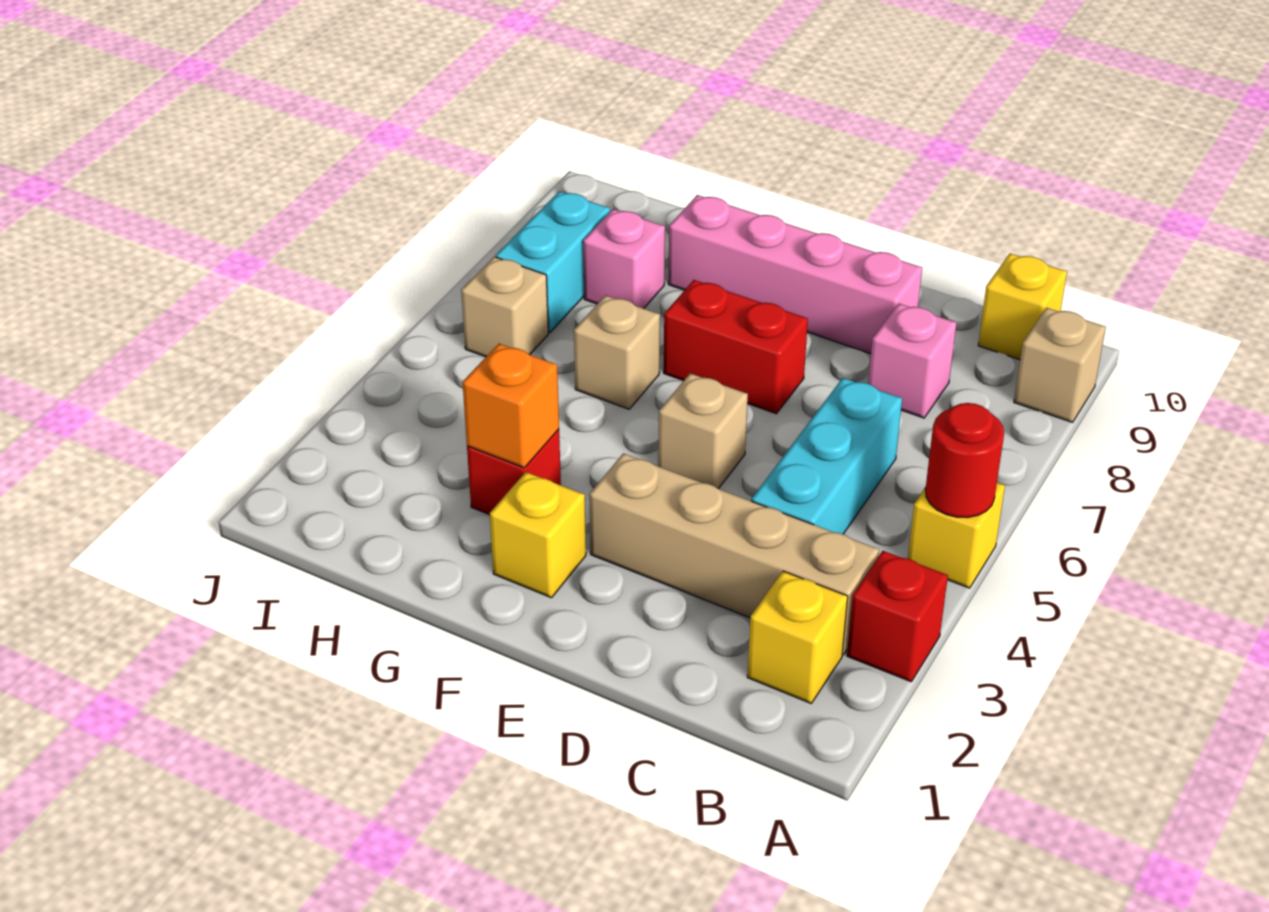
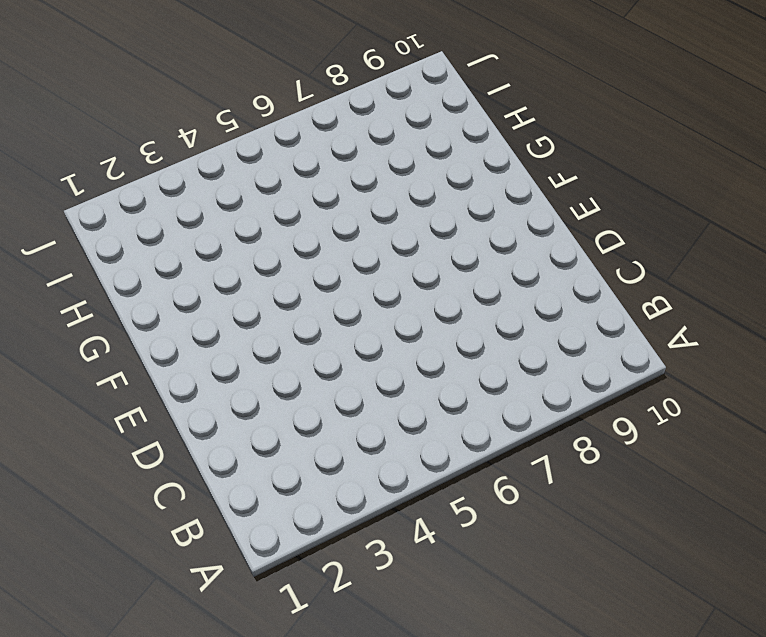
none -> red brick A3 level 1
none -> yellow brick A5 level 1
none -> tan brick A9 level 1

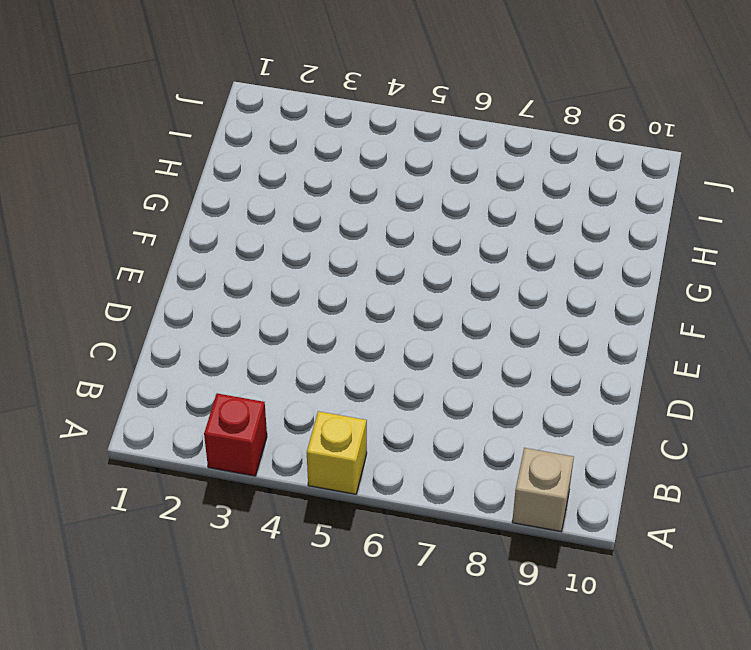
none -> yellow brick B2 level 1
none -> tan brick B3:E3 level 1
none -> yellow brick B10 level 1

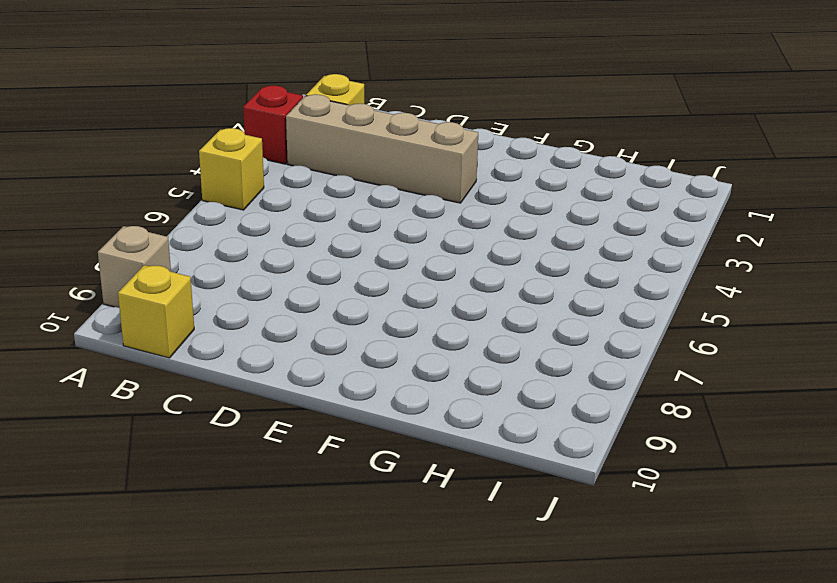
none -> cyan brick C4:C6 level 1
none -> pink brick C8 level 1
none -> pink brick D9:G9 level 1

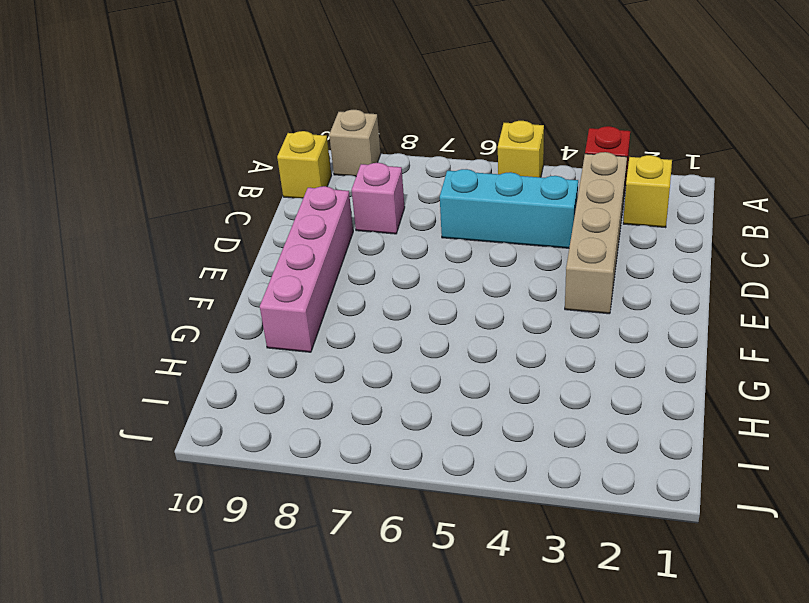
none -> tan brick E5 level 1
none -> red brick E7:F7 level 1
none -> yellow brick F2 level 1

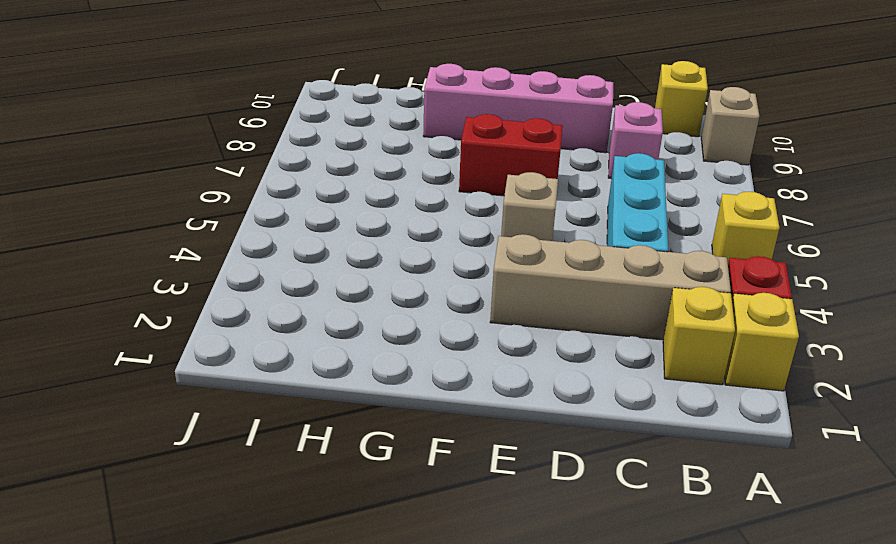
yellow brick A2 level 1 -> yellow brick F2 level 1
none -> red brick G3 level 1
none -> tan brick G6 level 1
none -> pink brick H8 level 1

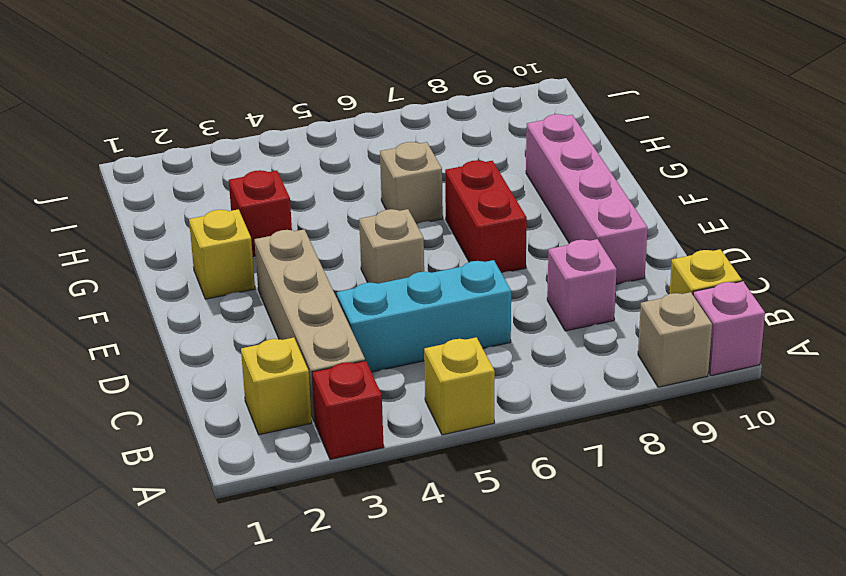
pink brick A10 level 1 -> pink brick H8 level 1
none -> tan brick I6 level 1
none -> cyan brick I7:I8 level 1
none -> red round brick A5 level 2

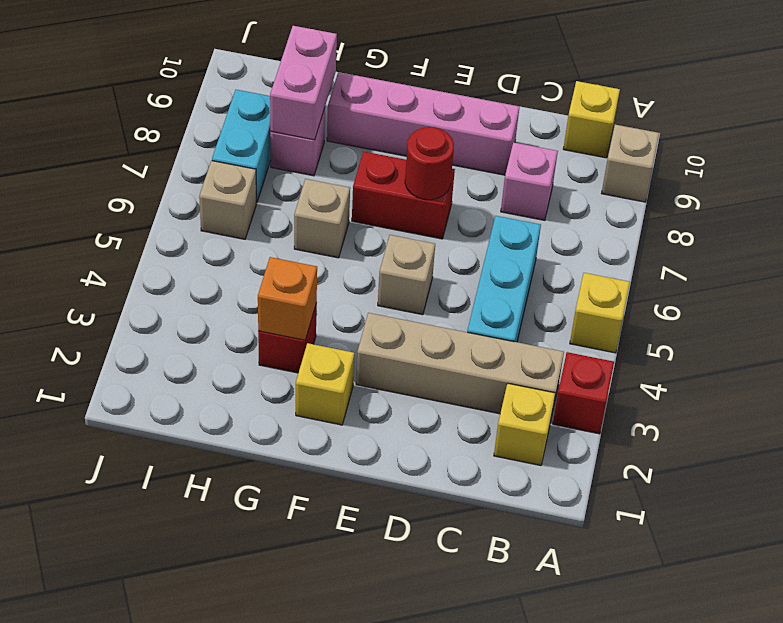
red round brick E7 level 2 -> red round brick A5 level 2
pink brick H8:H9 level 2 -> none

